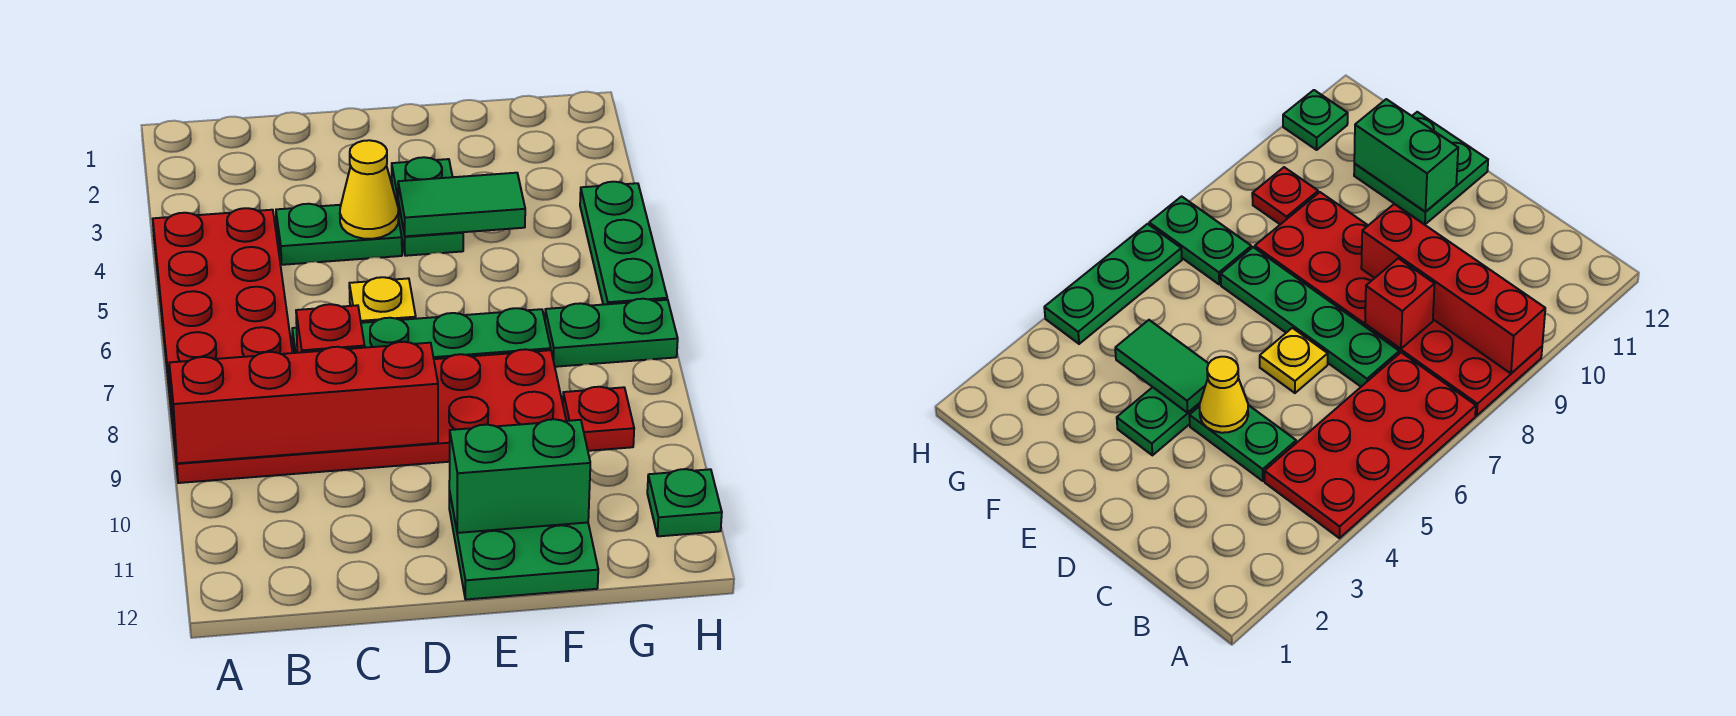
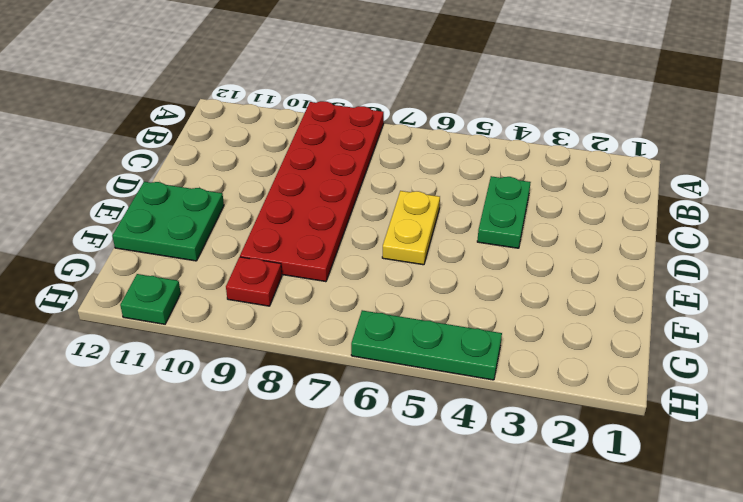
yellow plate D6:E6 level 1 -> yellow plate D6 level 1
none -> red plate A4:B7 level 1
none -> green plate C7:F7 level 1
none -> green plate E3:E4 level 1

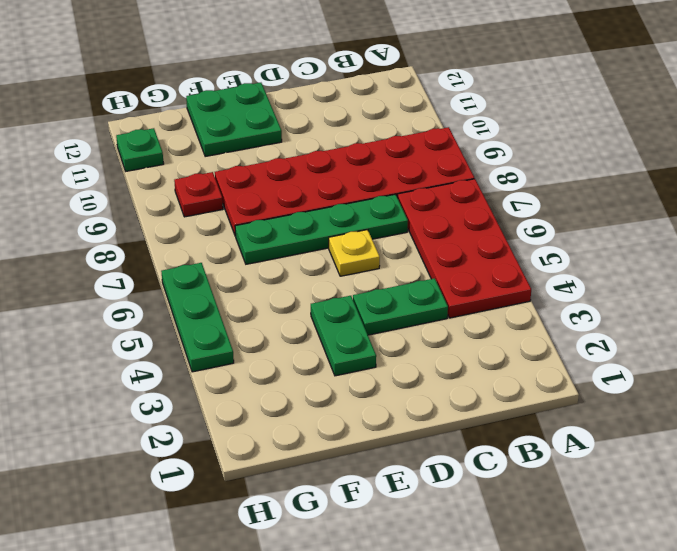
none -> green plate G7:H7 level 1
none -> red brick A9:D9 level 2
none -> red brick C8 level 2

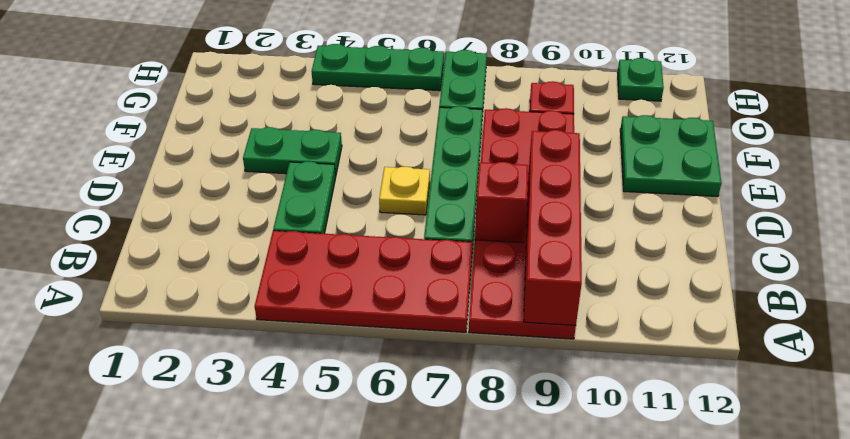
none -> yellow cone D4 level 2
none -> green tile E4:F4 level 2
none -> green brick E11:F11 level 2

